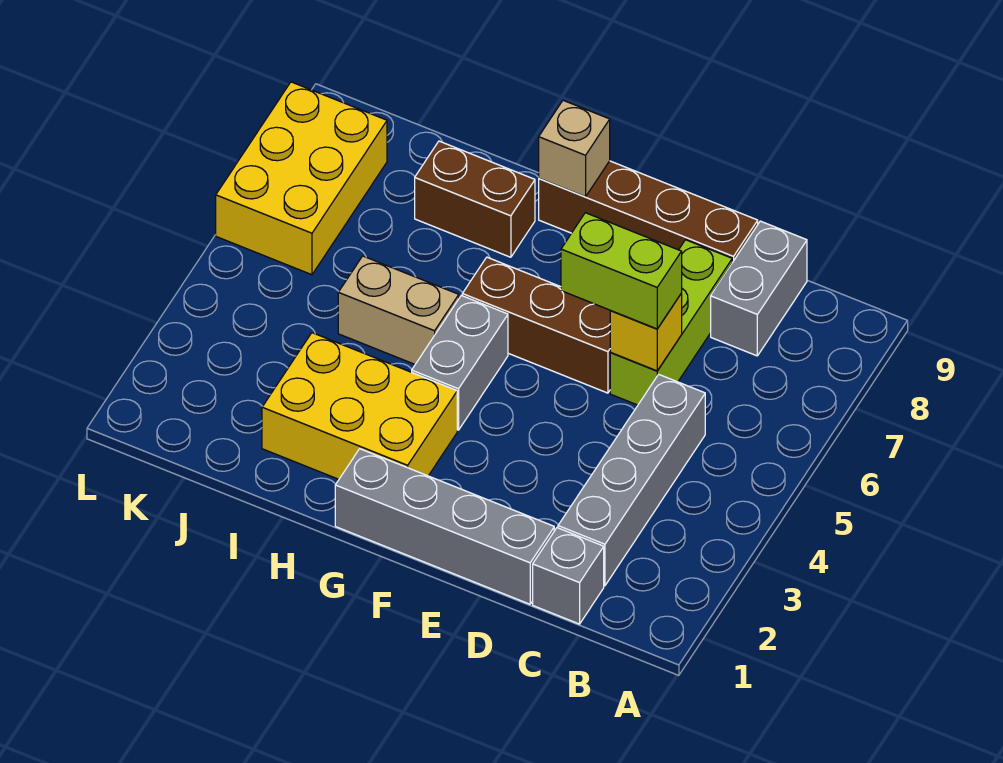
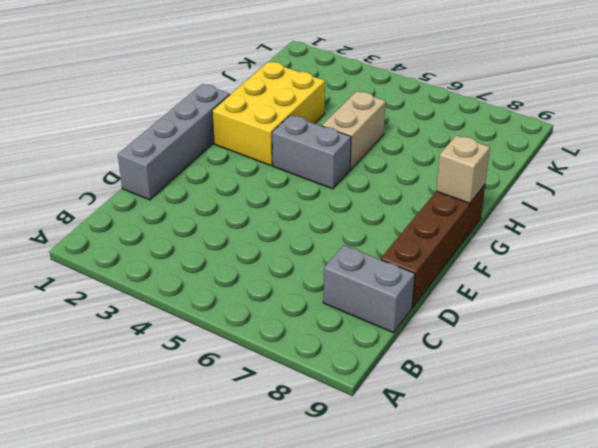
none -> grey brick C1 level 1
none -> grey brick C2:C5 level 1
none -> lime brick D6:D8 level 1

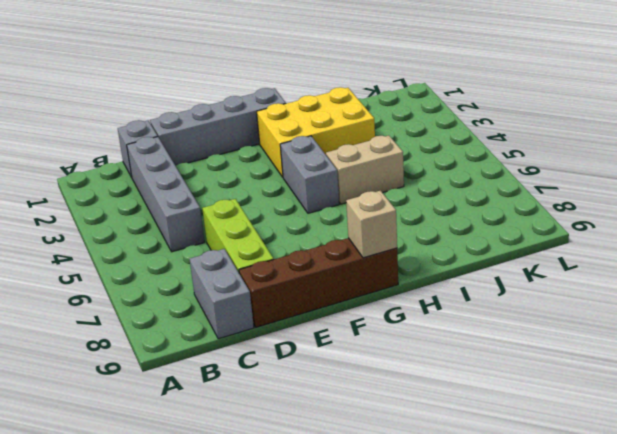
none -> brown brick E6:G6 level 1
none -> brown brick H8:I8 level 1
none -> yellow brick K6:L8 level 1

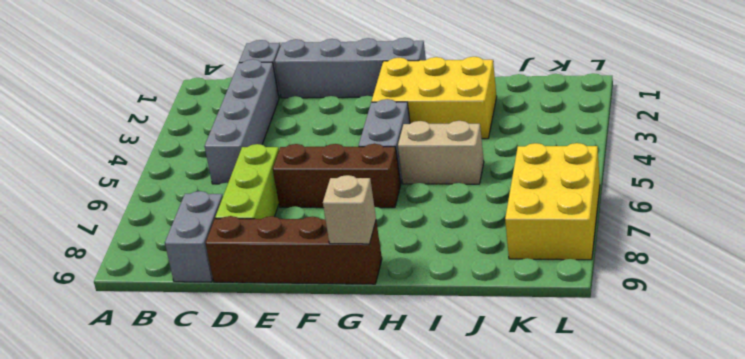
none -> brown brick H8:I8 level 1
none -> yellow brick D6 level 2
none -> lime brick D6:E6 level 3

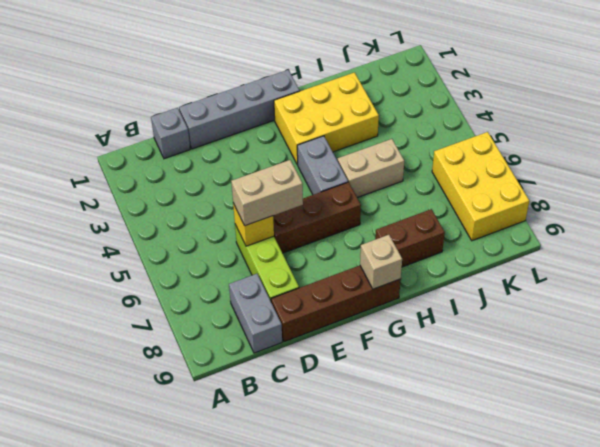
tan brick D6:E6 level 3 -> lime brick D6:E6 level 3
none -> grey brick C2:C5 level 1

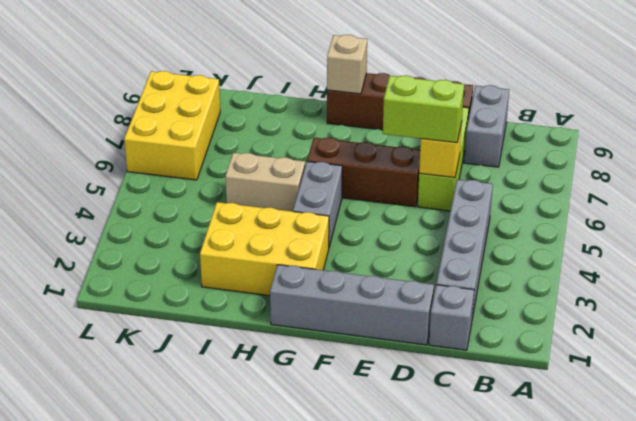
none -> brown brick H8:I8 level 1

